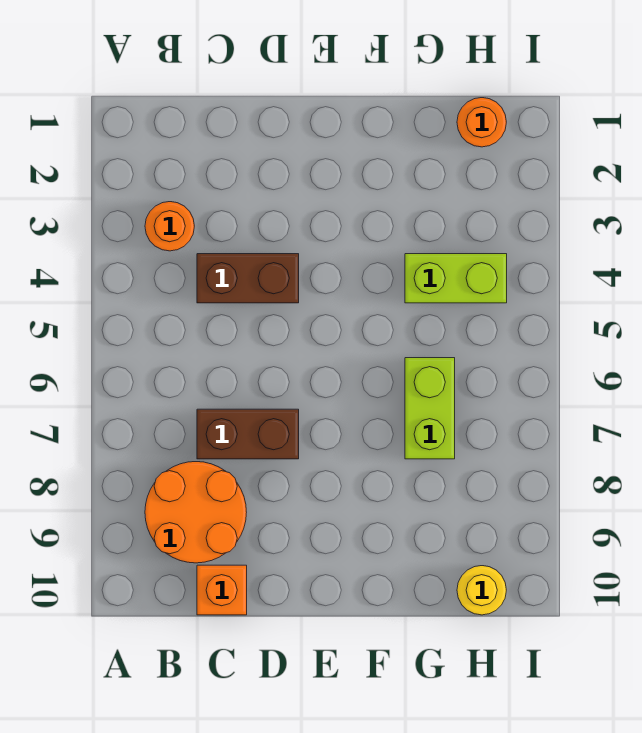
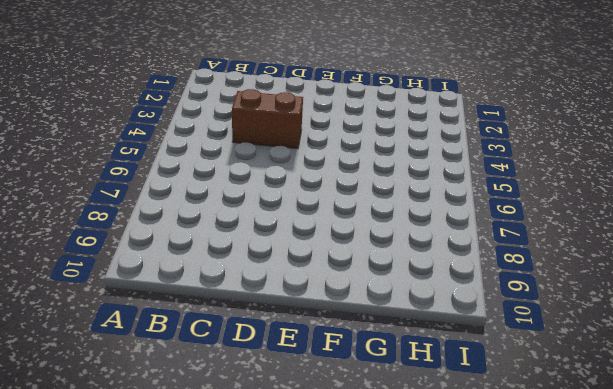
none -> orange round brick B3 level 1
none -> orange round brick B8:C9 level 1

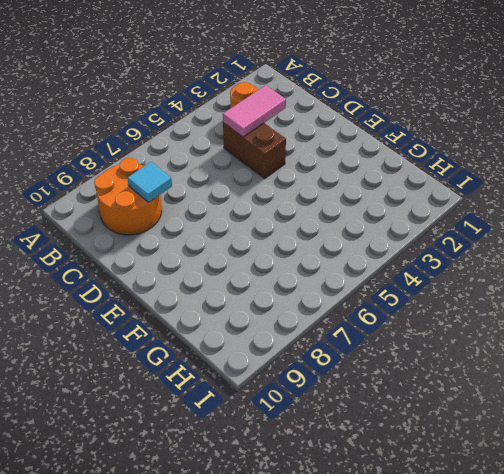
pink tile C3:C4 level 2 -> none
cyan tile C8 level 2 -> none
none -> brown brick C7:D7 level 1
none -> orange brick C10 level 1

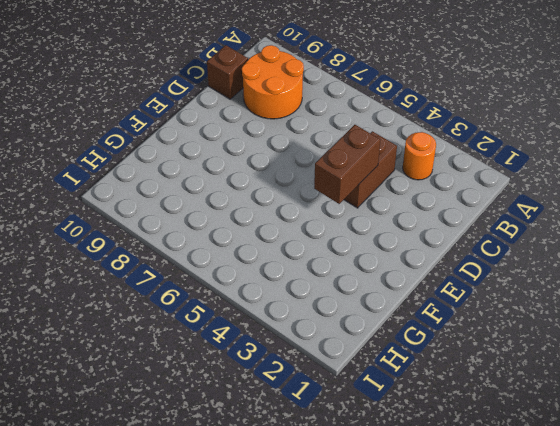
brown brick C10 level 1 -> orange brick C10 level 1
brown brick D4:E4 level 2 -> brown brick C7:D7 level 1
none -> lime brick G4:H4 level 1
none -> lime brick G6:G7 level 1

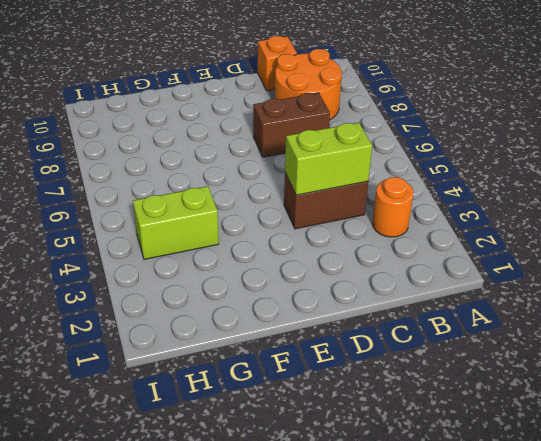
lime brick C4:D4 level 2 -> lime brick G6:G7 level 1
none -> orange round brick H1 level 1
none -> yellow round brick H10 level 1

